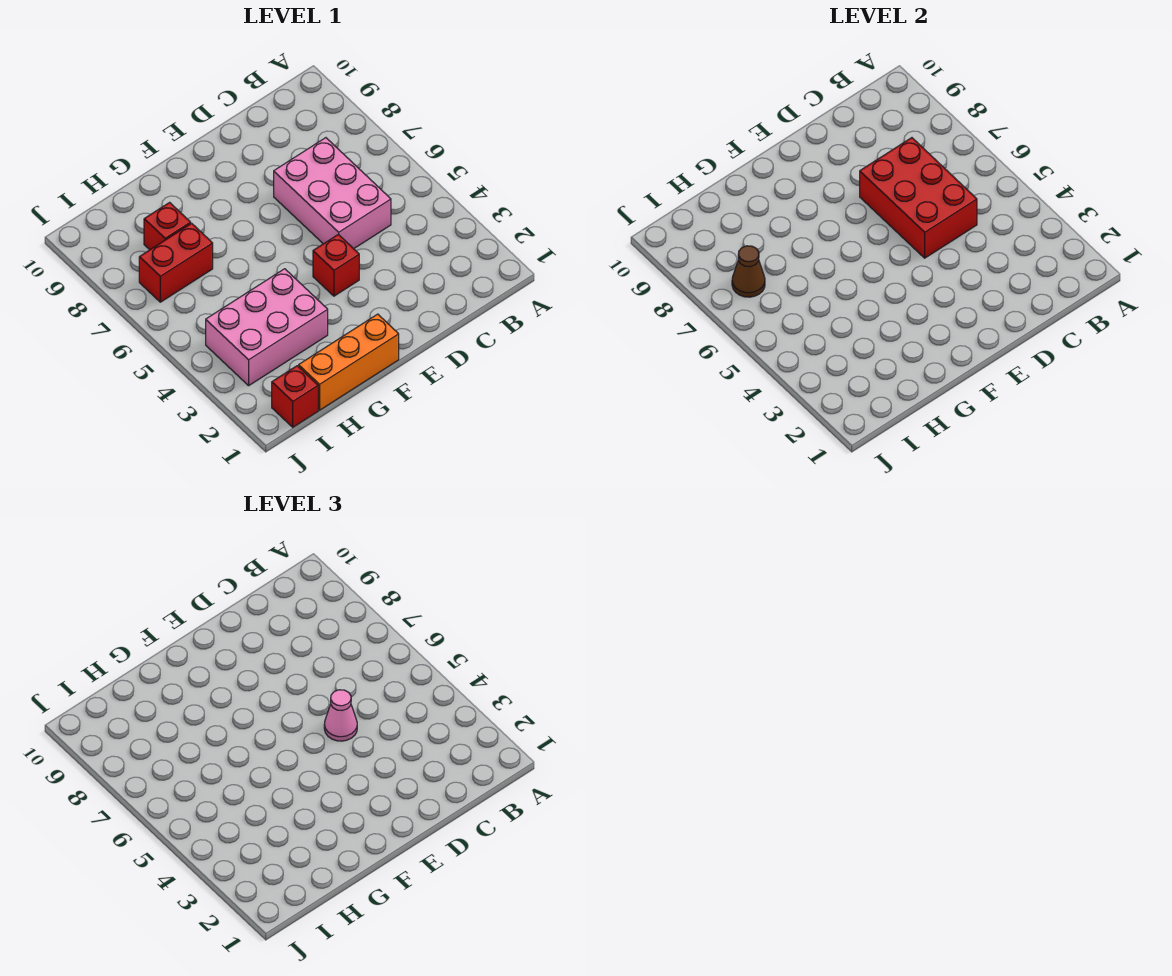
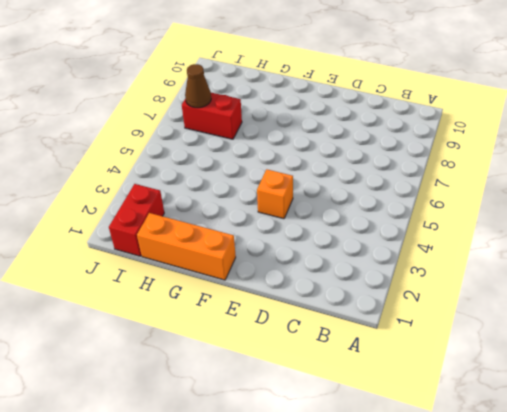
orange brick E4 level 1 -> red brick E4 level 1
red brick I1:I2 level 1 -> red brick I1 level 1
none -> pink brick C5:D7 level 1
none -> pink brick G3:I4 level 1

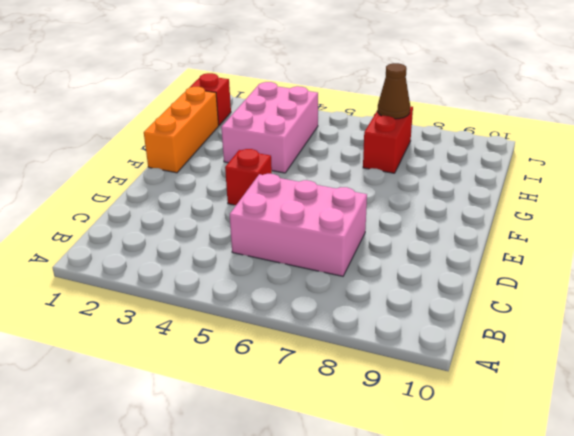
none -> red brick H8 level 1
none -> red brick C5:D7 level 2

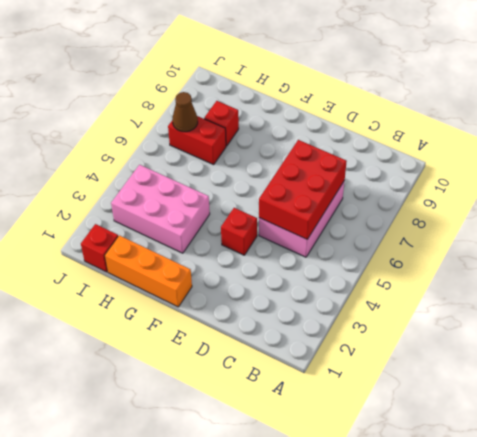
none -> pink cone D5 level 3

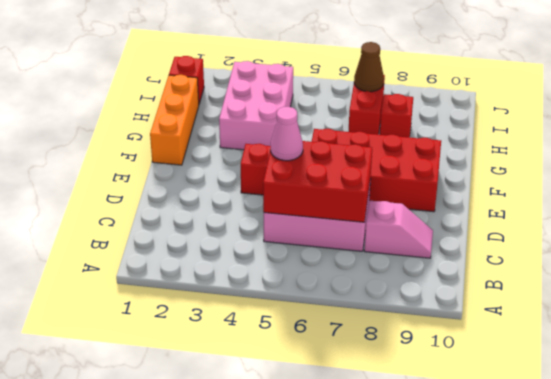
pink slope C8:C9 level 1 top 8 -> none
red brick E6:F9 level 1 -> none

